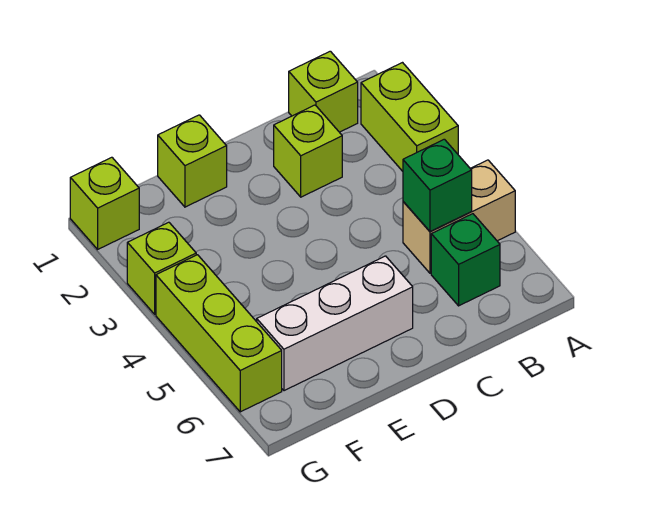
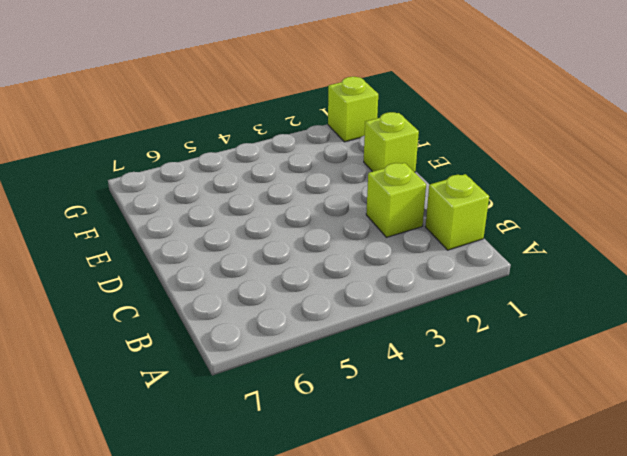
none -> lime brick A2:A3 level 1
none -> tan brick A5:B5 level 1

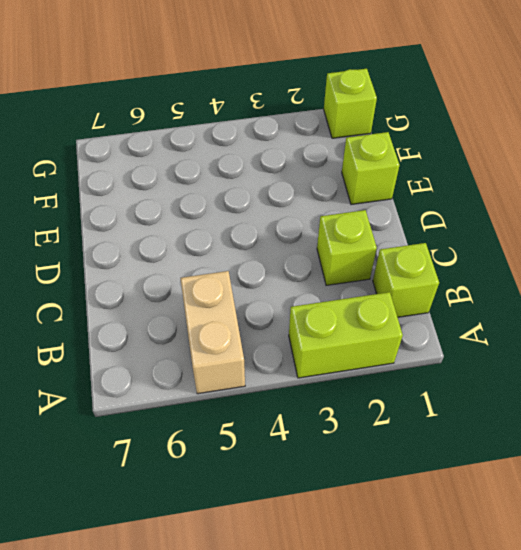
none -> green brick B6 level 1
none -> white brick D6:F6 level 1

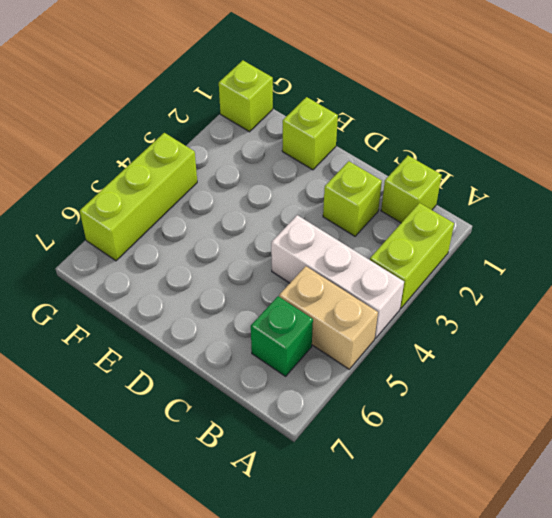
white brick A4:C4 level 1 -> white brick D6:F6 level 1
none -> lime brick G3 level 1
none -> green brick B5 level 2

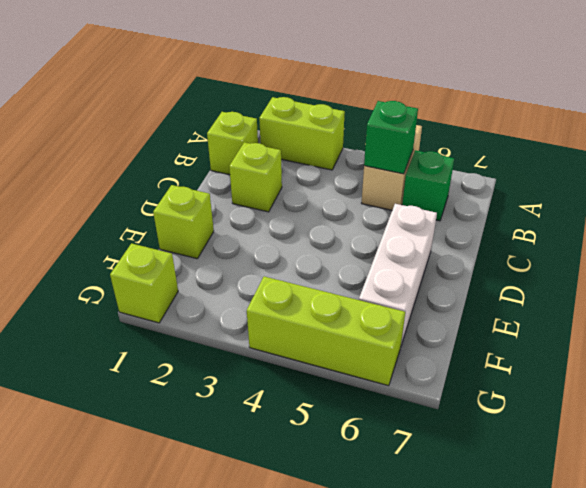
none -> lime brick G3 level 1

